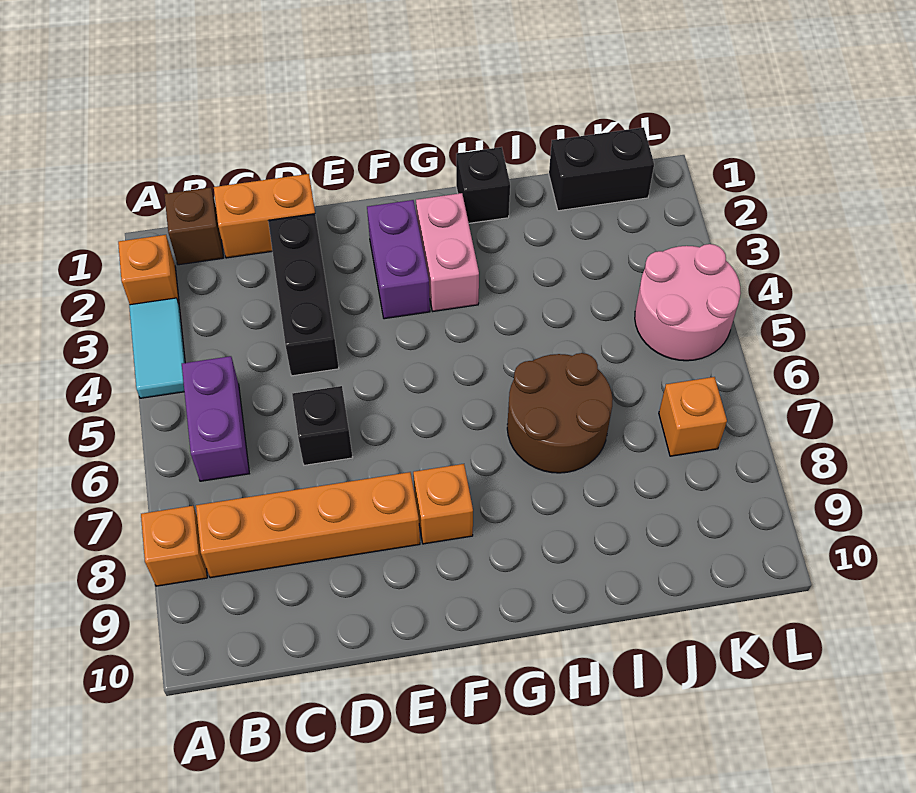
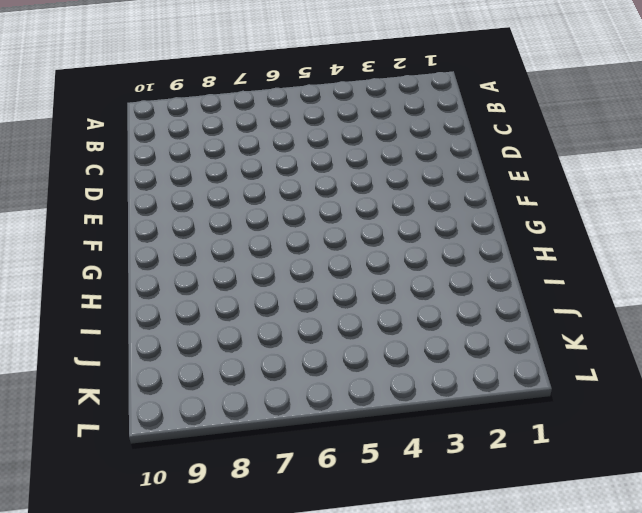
none -> orange brick A2 level 1
none -> cyan tile A3:A4 level 1
none -> orange brick A8 level 1

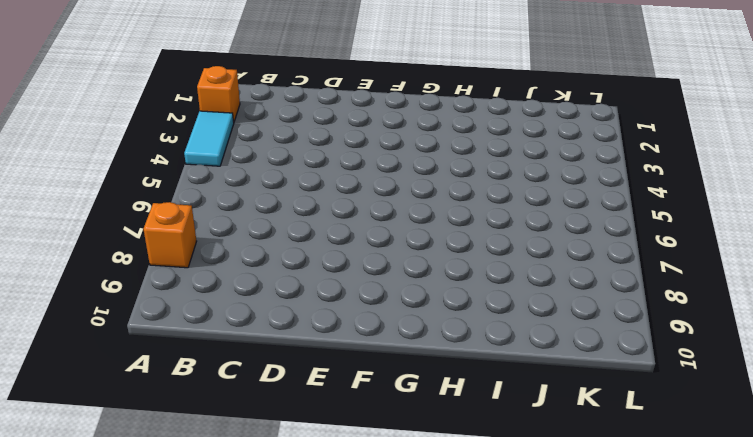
none -> brown brick B1 level 1
none -> purple brick B5:B6 level 1
none -> orange brick B8:E8 level 1

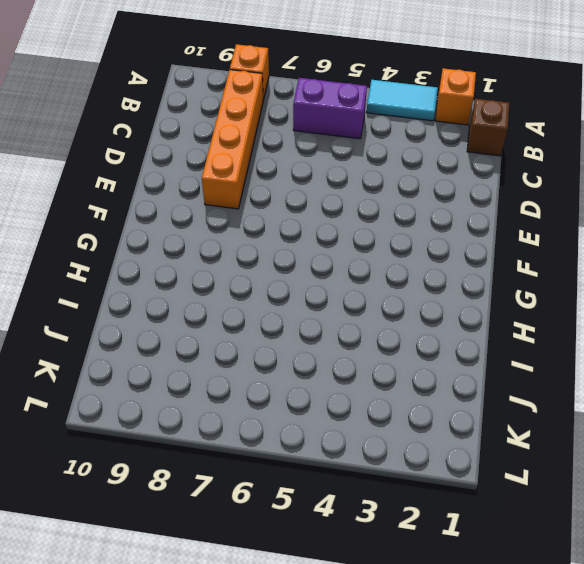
none -> orange brick C1:D1 level 1
none -> black brick D2:D4 level 1
none -> black brick D6 level 1

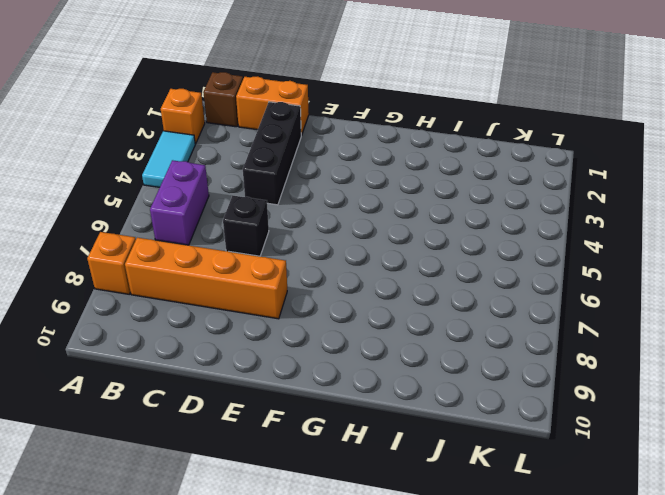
none -> purple brick F2:F3 level 1
none -> orange brick F8 level 1
none -> pink brick G2:G3 level 1

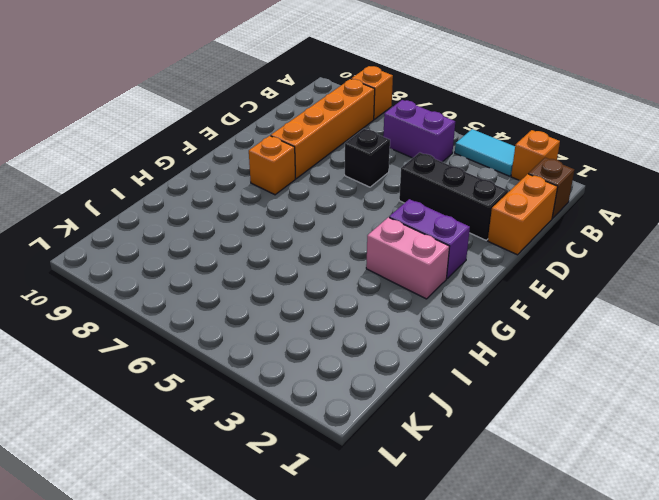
none -> black brick H1 level 1
none -> brown round brick H6:I7 level 1
none -> black brick J1:K1 level 1

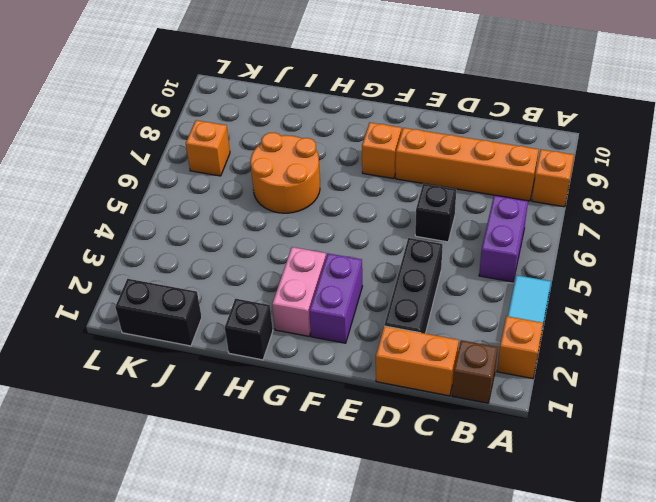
orange round brick H6:I7 level 1 -> brown round brick H6:I7 level 1
none -> pink round brick K4:L5 level 1

